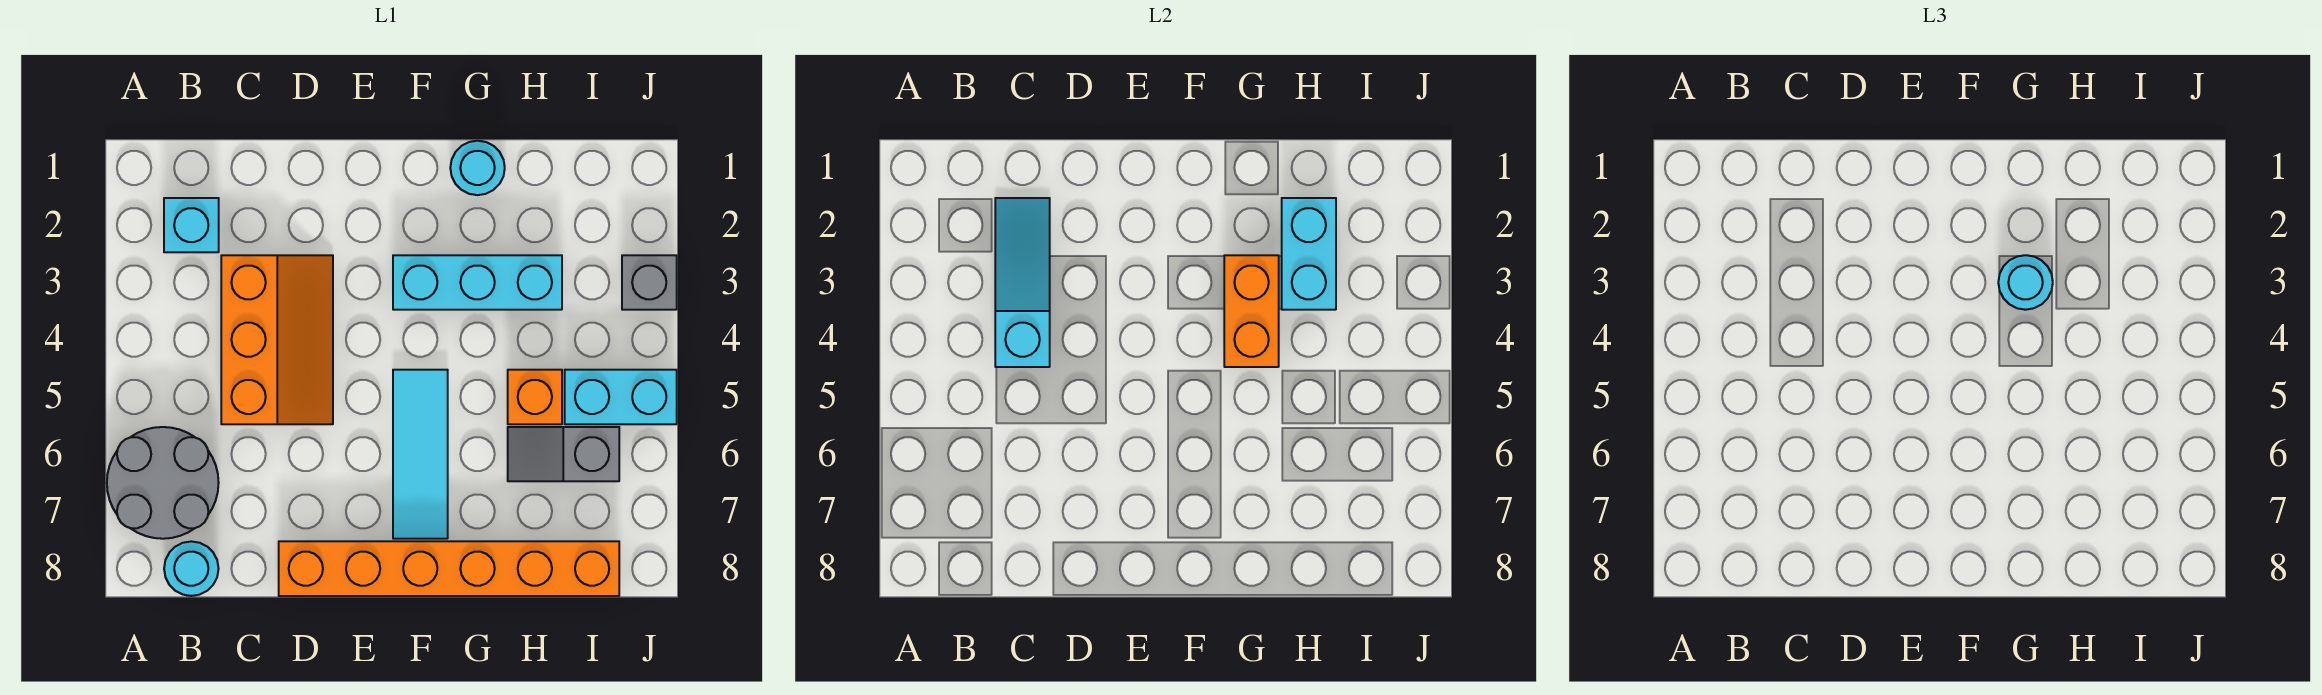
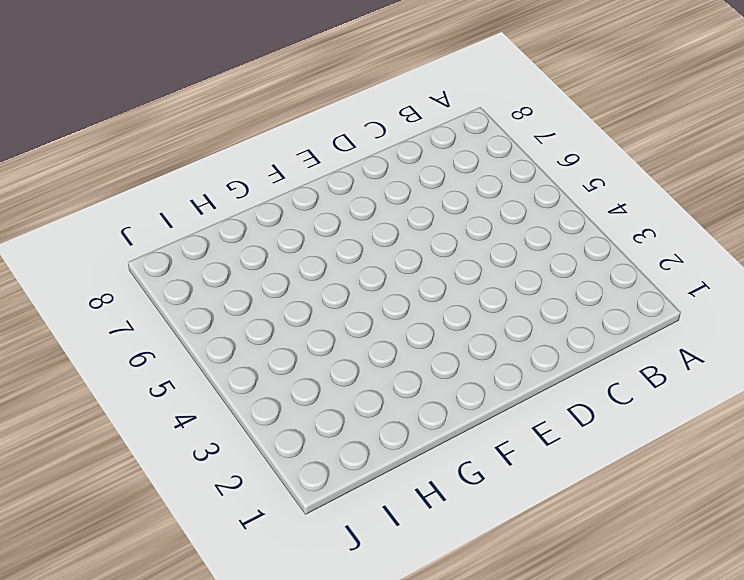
none -> grey round brick A6:B7 level 1
none -> cyan brick B2 level 1
none -> cyan round brick B8 level 1

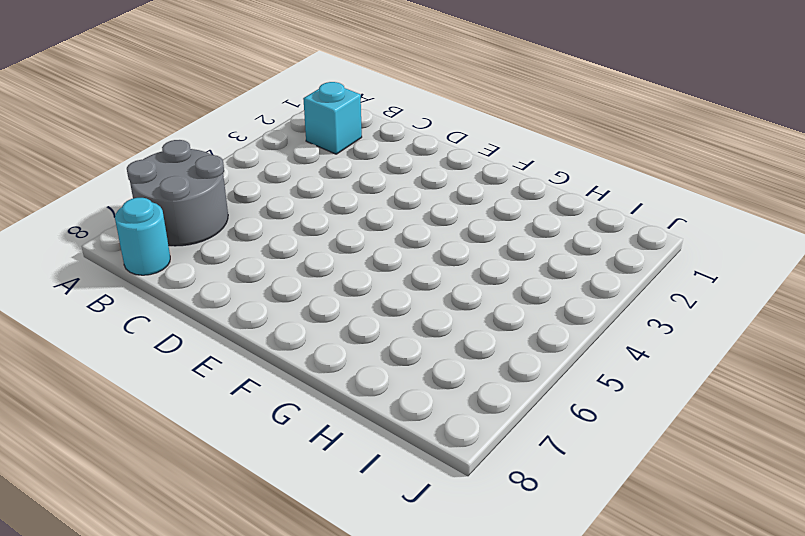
none -> orange slope C3:D5 level 1 top C
none -> orange brick D8:I8 level 1
none -> cyan brick F3:H3 level 1

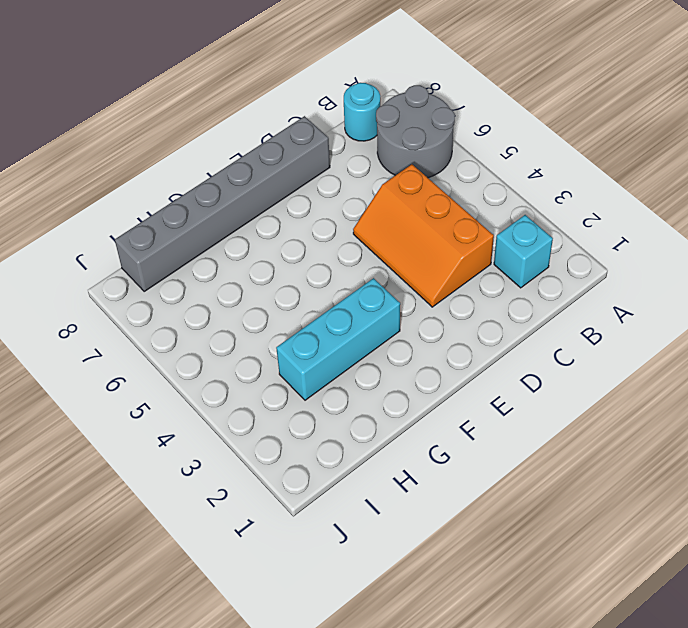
grey brick D8:I8 level 1 -> orange brick D8:I8 level 1
none -> cyan tile F5:F7 level 1
none -> cyan round brick G1 level 1
none -> orange brick H5 level 1

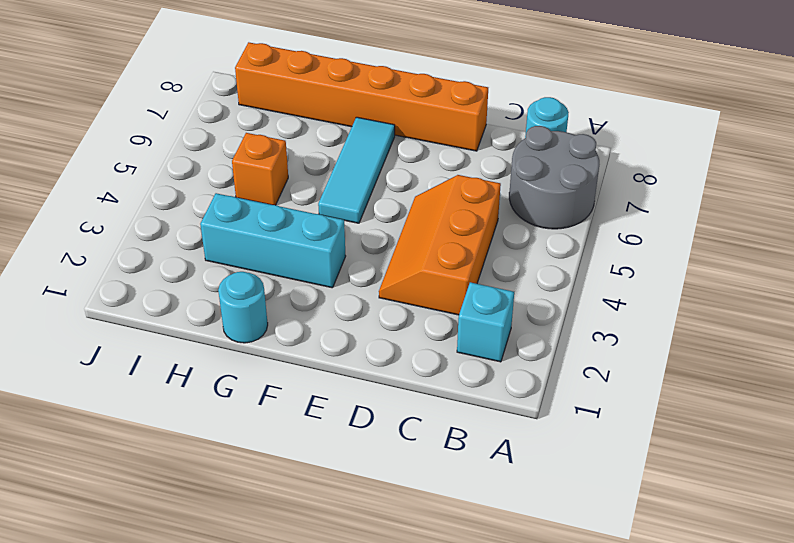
none -> grey slope H6:I6 level 1 top I
none -> cyan brick I5:J5 level 1
none -> grey brick J3 level 1

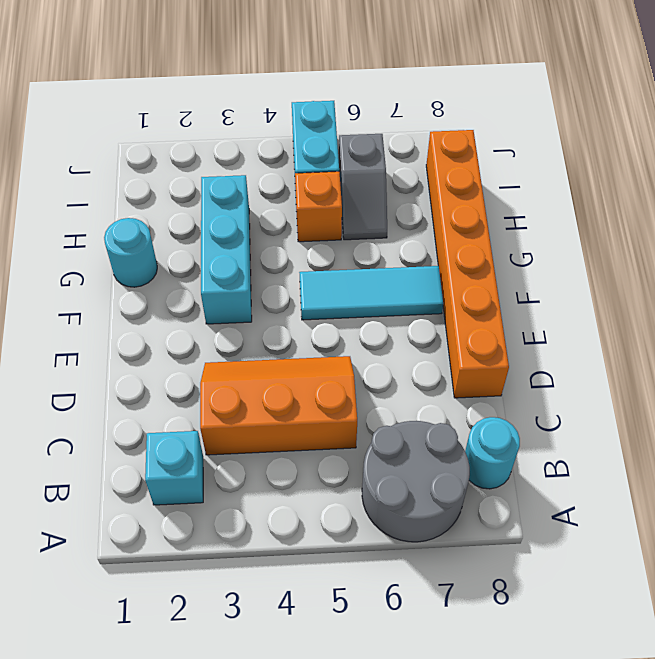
none -> grey brick J3 level 1
none -> cyan slope C2:C4 level 2 top 4
none -> orange brick G3:G4 level 2

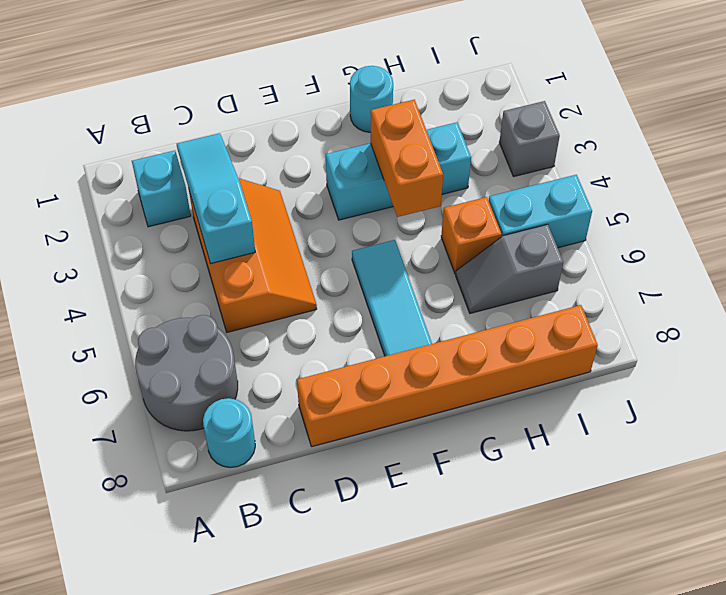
none -> cyan brick H2:H3 level 2
none -> cyan round brick G3 level 3

